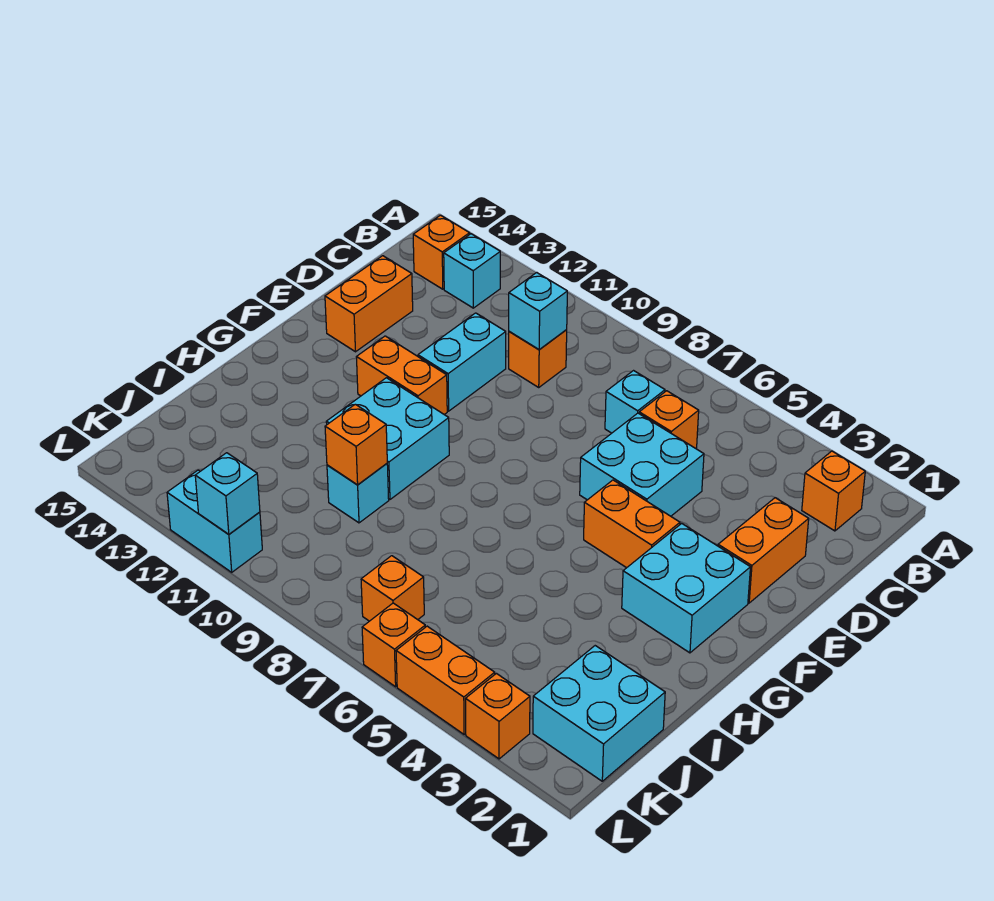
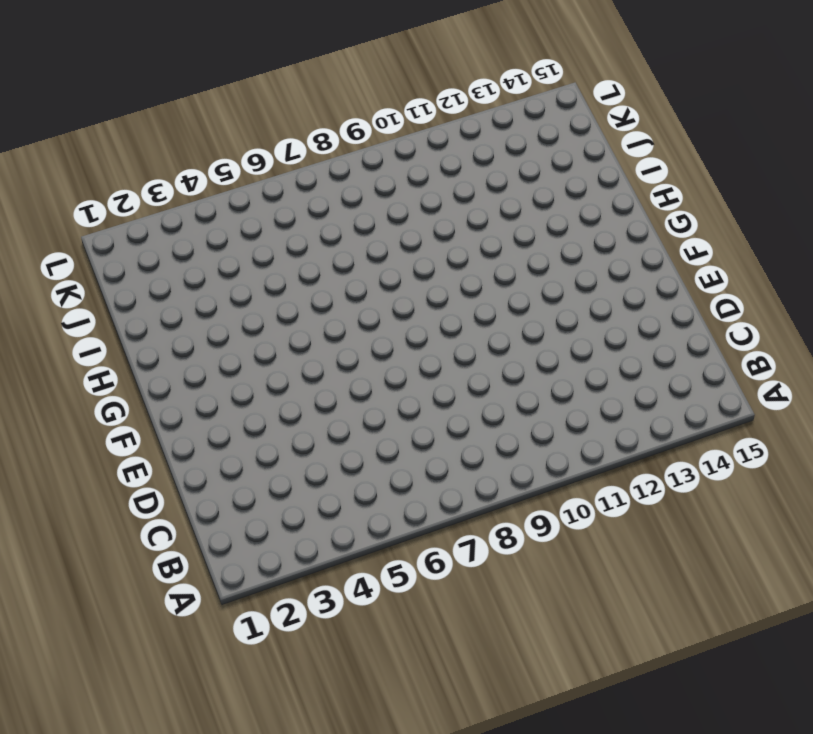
none -> orange brick B2 level 1
none -> cyan brick B13 level 1
none -> orange brick B14 level 1

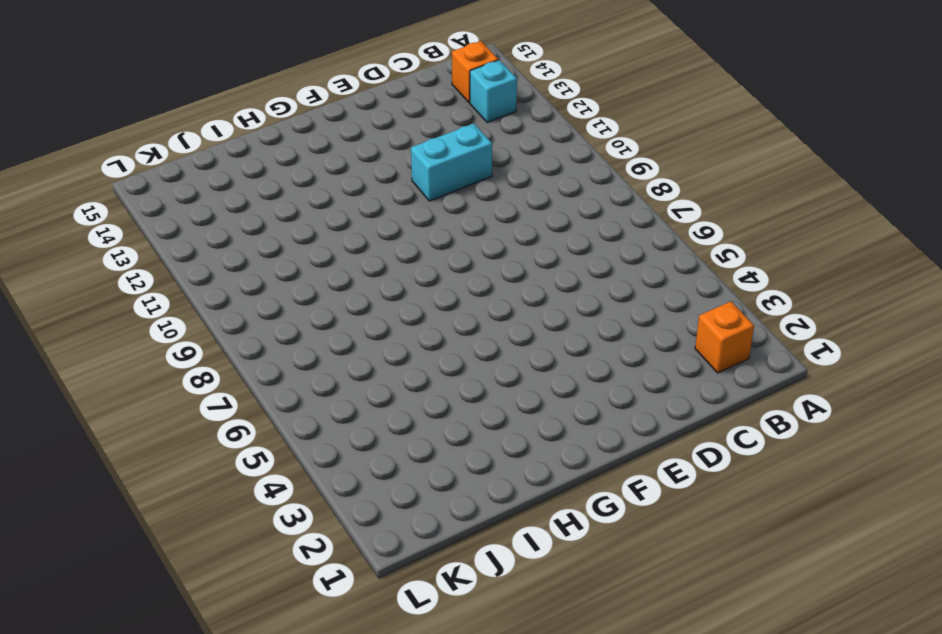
none -> orange brick C6 level 1
none -> cyan brick C7 level 1
none -> orange brick C10 level 1

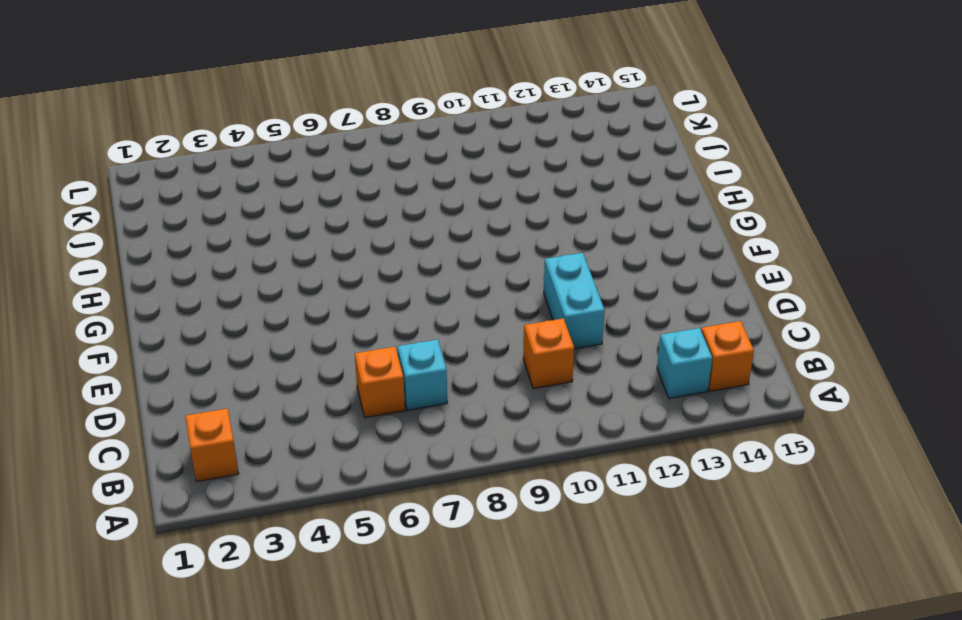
none -> orange brick D2:E2 level 1
none -> cyan brick D5:E6 level 1
none -> orange brick D14:E14 level 1

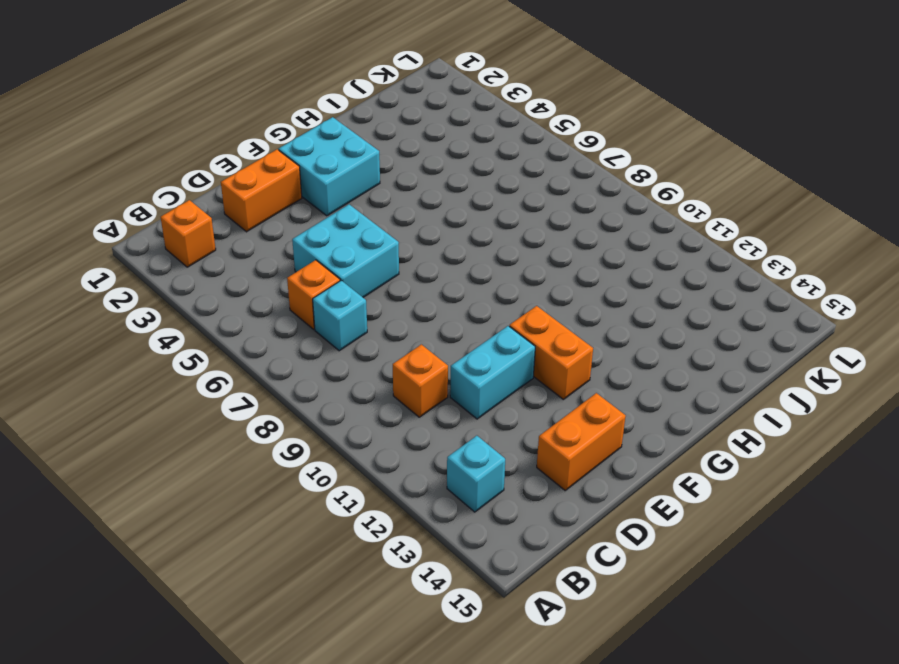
none -> orange brick B14 level 1
none -> orange brick F4:F5 level 1
none -> cyan brick G10:H11 level 1

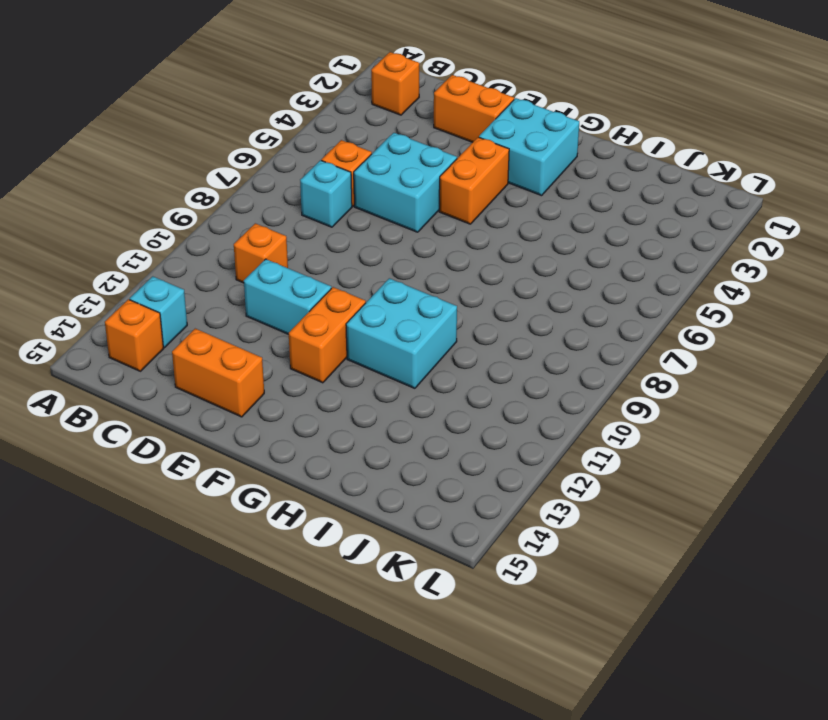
none -> cyan brick I10 level 1
none -> cyan brick J1:K2 level 1
none -> orange brick K7 level 1

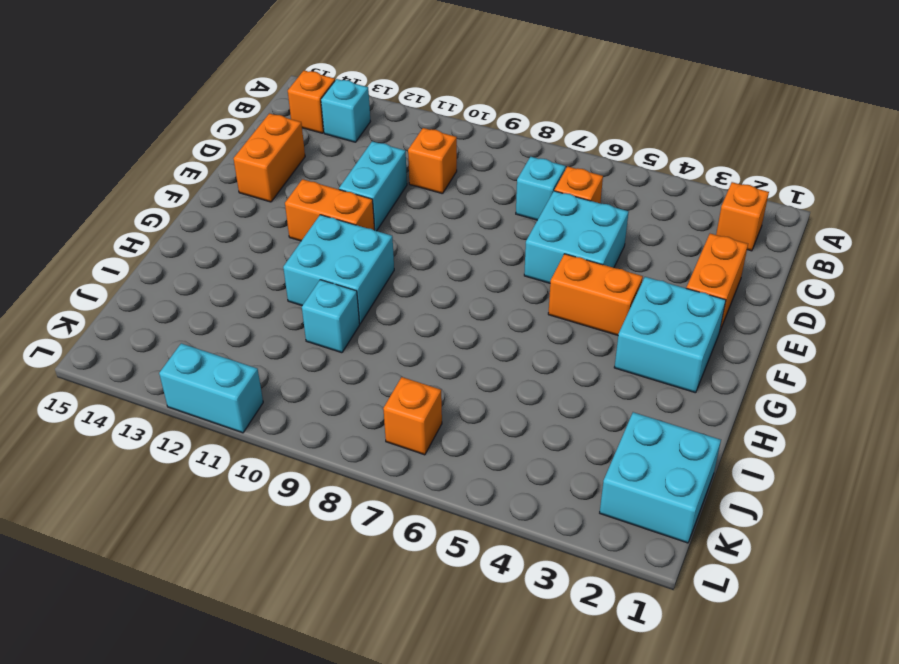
none -> orange brick L3 level 1
none -> orange brick L4:L5 level 1
none -> orange brick L6 level 1

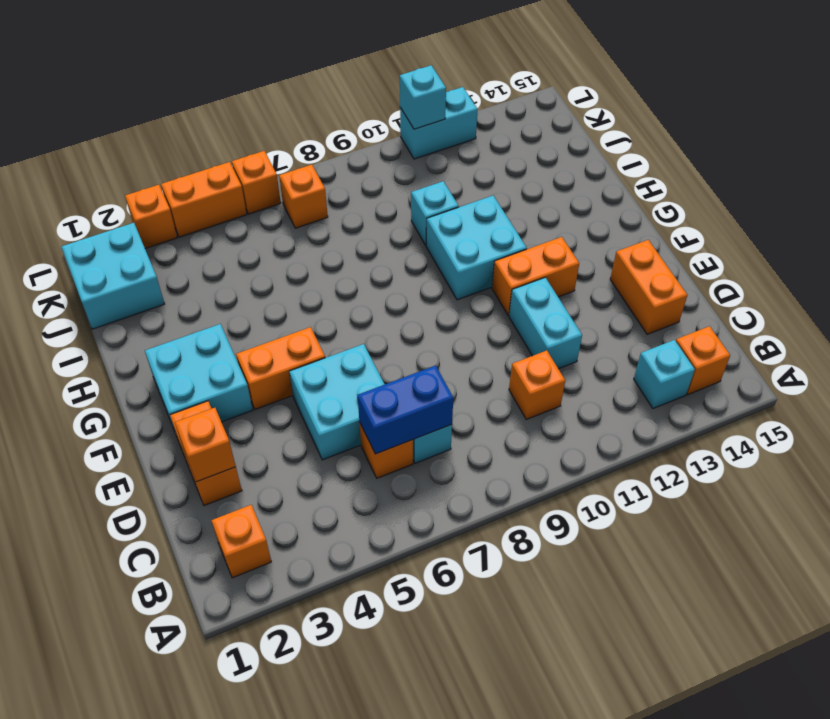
blue brick C6:C7 level 2 -> none
orange brick D2 level 2 -> orange brick I10 level 2
none -> cyan brick C10 level 2

